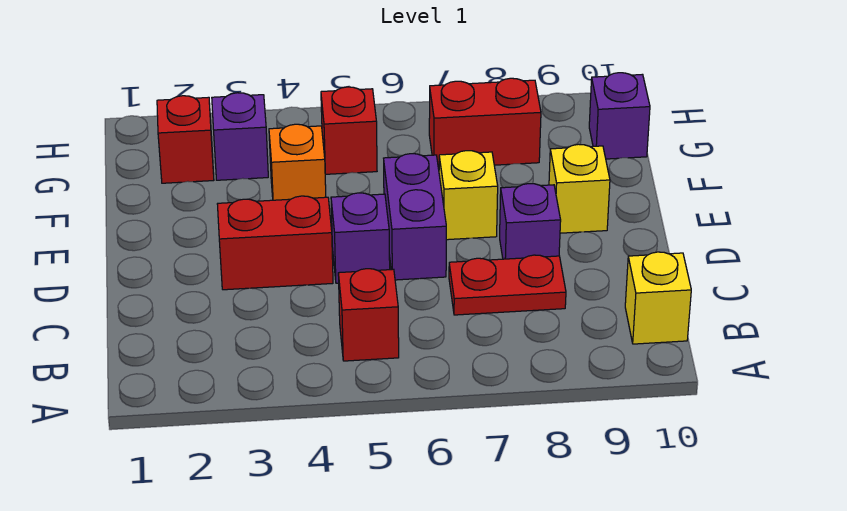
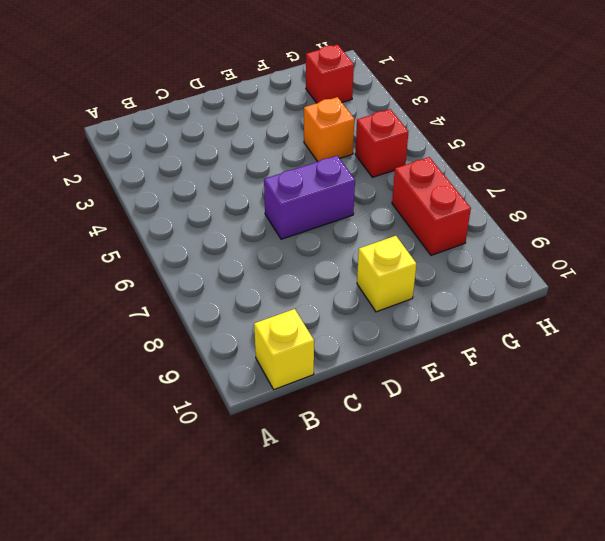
none -> red brick B5 level 1
none -> red plate C7:C8 level 1
none -> red brick D3:D4 level 1

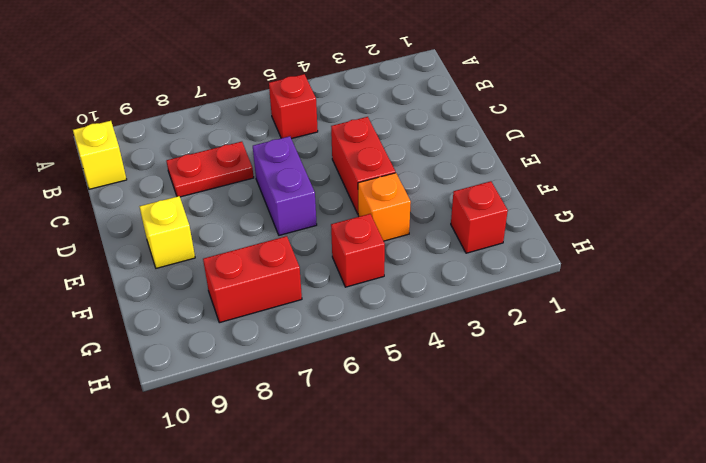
red brick D4:E4 level 1 -> red brick D3:D4 level 1
none -> purple brick D5 level 1
none -> purple brick D8 level 1
none -> yellow brick E7 level 1

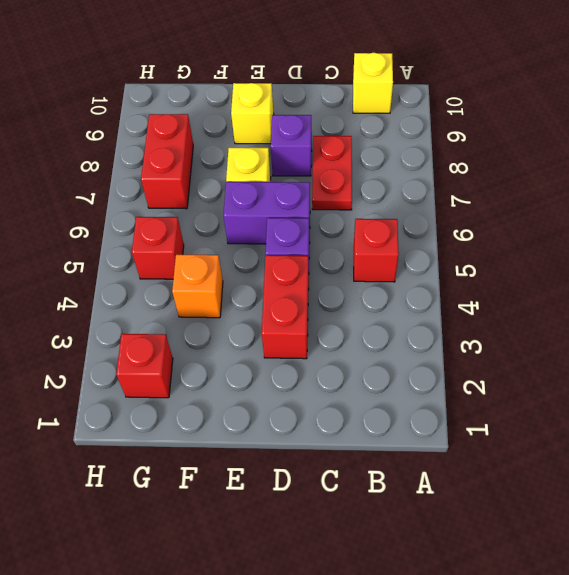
none -> purple brick G3 level 1
none -> purple brick G10 level 1

